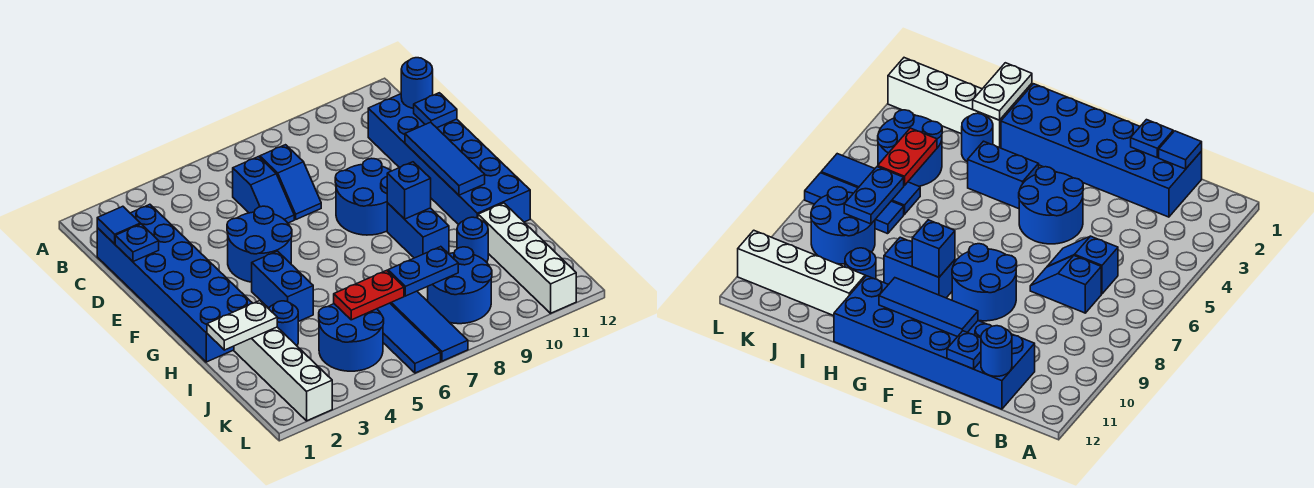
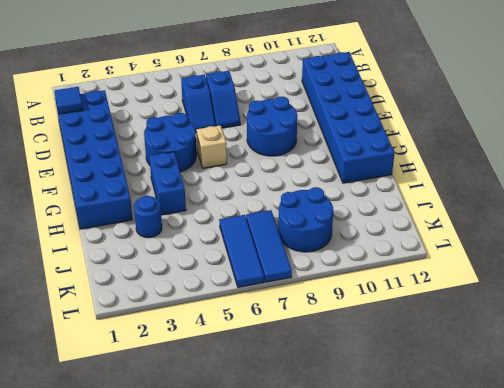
tan brick F6 level 1 -> none
none -> blue brick G9:H9 level 1
none -> white brick I2:L2 level 1
none -> blue round brick I10 level 1

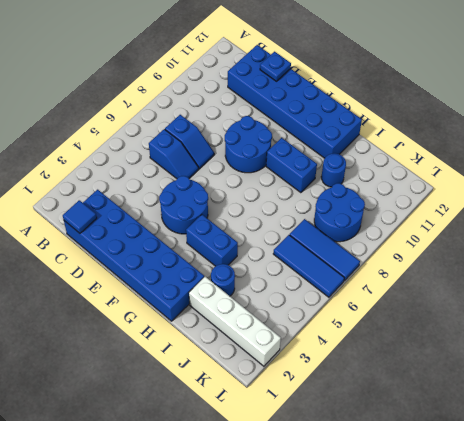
none -> white brick I11:L11 level 1
none -> blue round brick J4:K5 level 1
none -> blue round brick C12 level 2

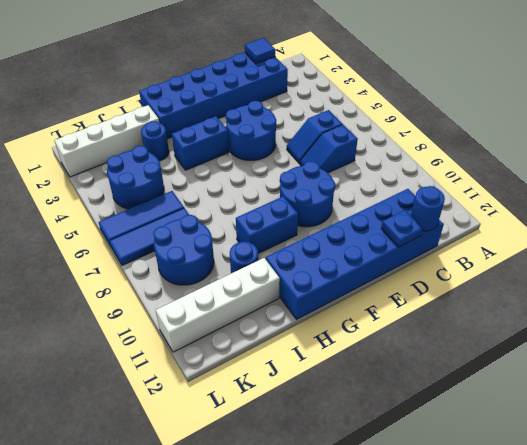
none -> blue plate D1 level 2
none -> blue tile E11:G11 level 2
none -> blue brick G9 level 2

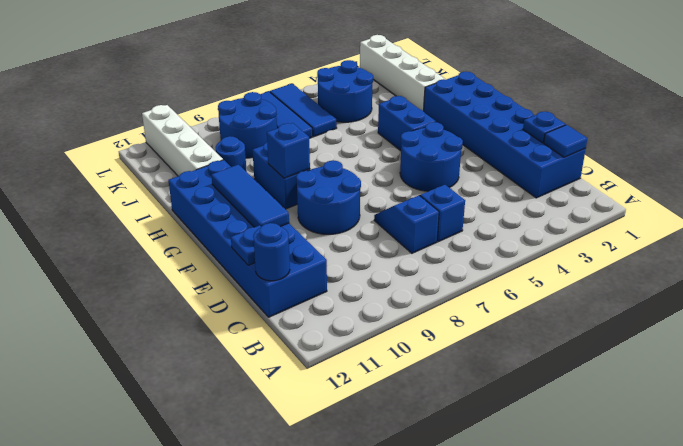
none -> blue round brick I3 level 1
none -> white plate I1:I2 level 2
none -> red plate J5:J6 level 2

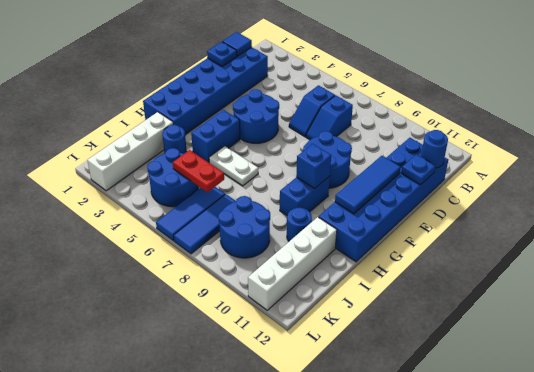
white plate H5:H6 level 1 -> white plate I1:I2 level 2
none -> blue plate J7:J8 level 2

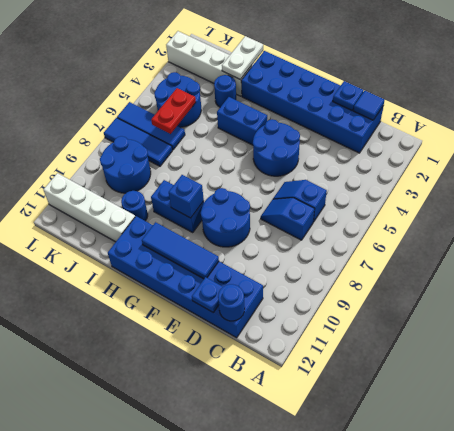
none -> blue plate J7:J8 level 2

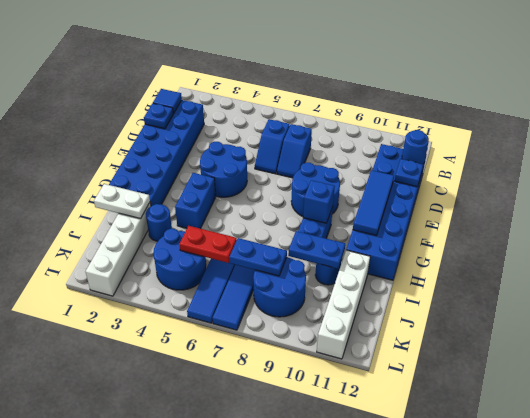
blue plate I9:I10 level 2 -> none

